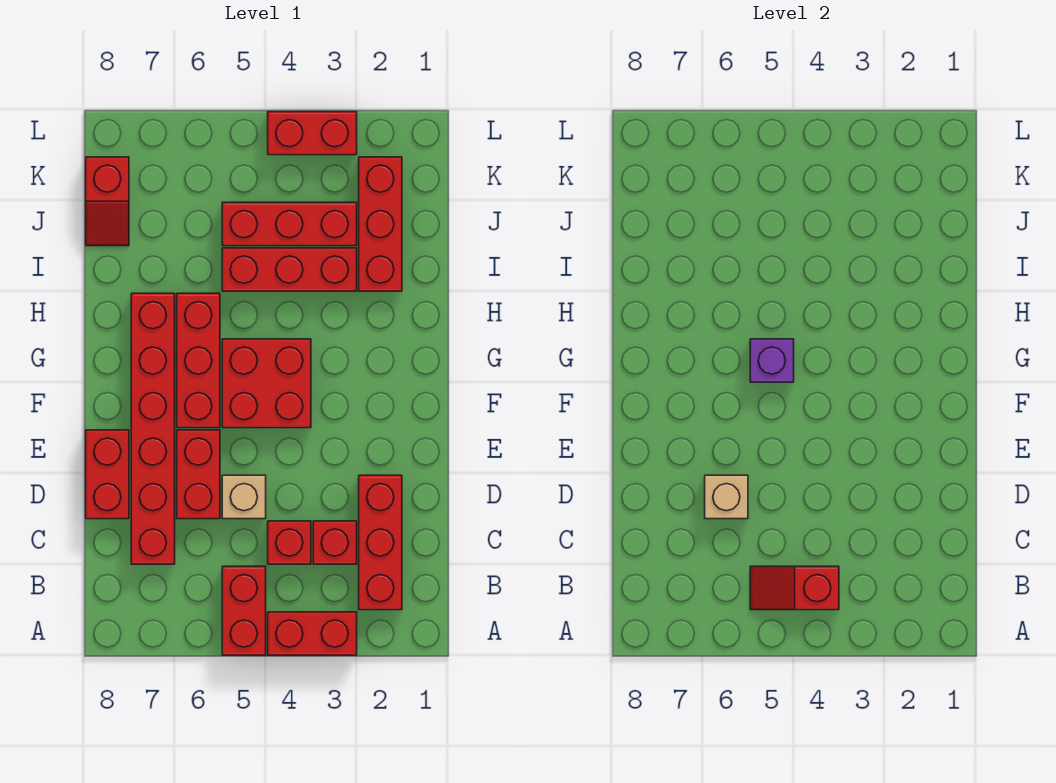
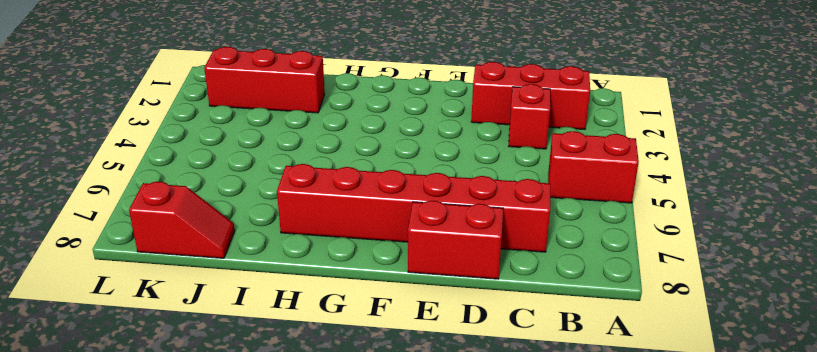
none -> red brick A3:A4 level 1
none -> red brick C4 level 1
none -> tan brick D5 level 1

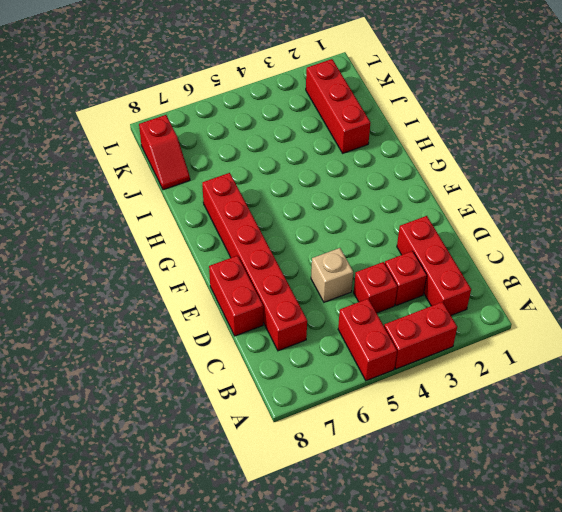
none -> red brick D6:E6 level 1
none -> red brick F4:G5 level 1
none -> red brick F6:H6 level 1

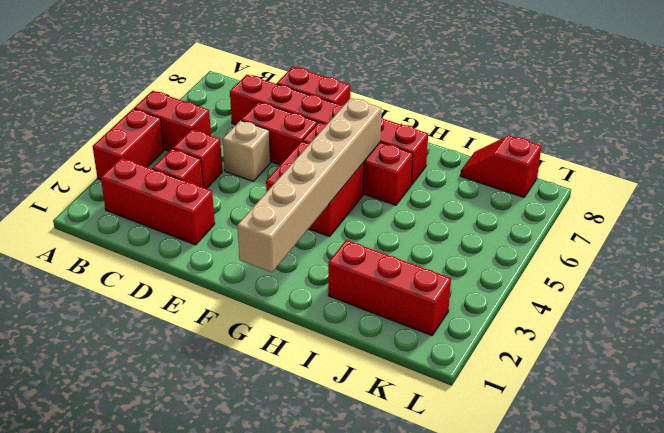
tan brick G1:G6 level 2 -> purple brick G5 level 2
none -> red brick I3:I5 level 1
none -> red brick J3:J5 level 1
none -> red brick L3:L4 level 1

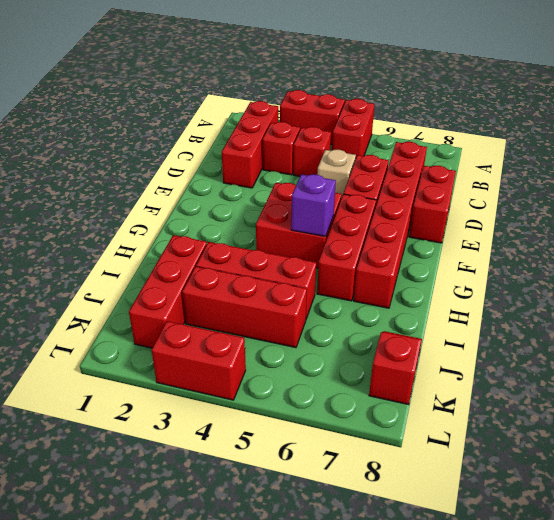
none -> red slope B4:B5 level 2 top 4
none -> tan brick D6 level 2

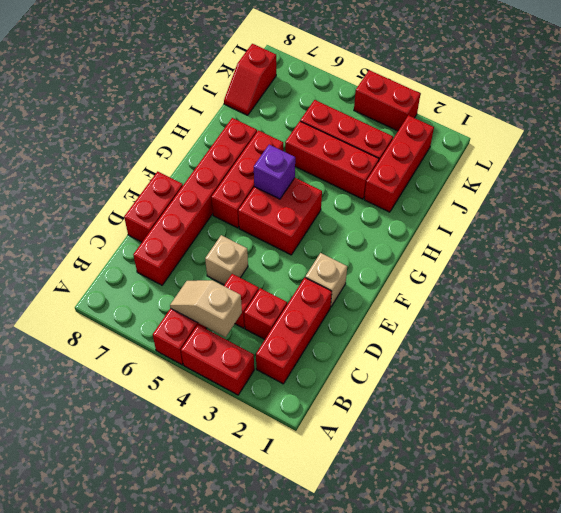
tan slope B4:B5 level 2 top 4 -> red slope B4:B5 level 2 top 4
tan brick E2 level 1 -> tan brick D6 level 2
none -> red brick D6:E6 level 1

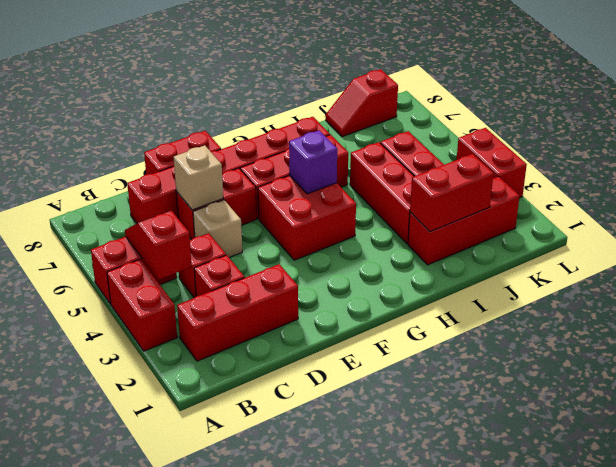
red brick I2:J2 level 2 -> none

